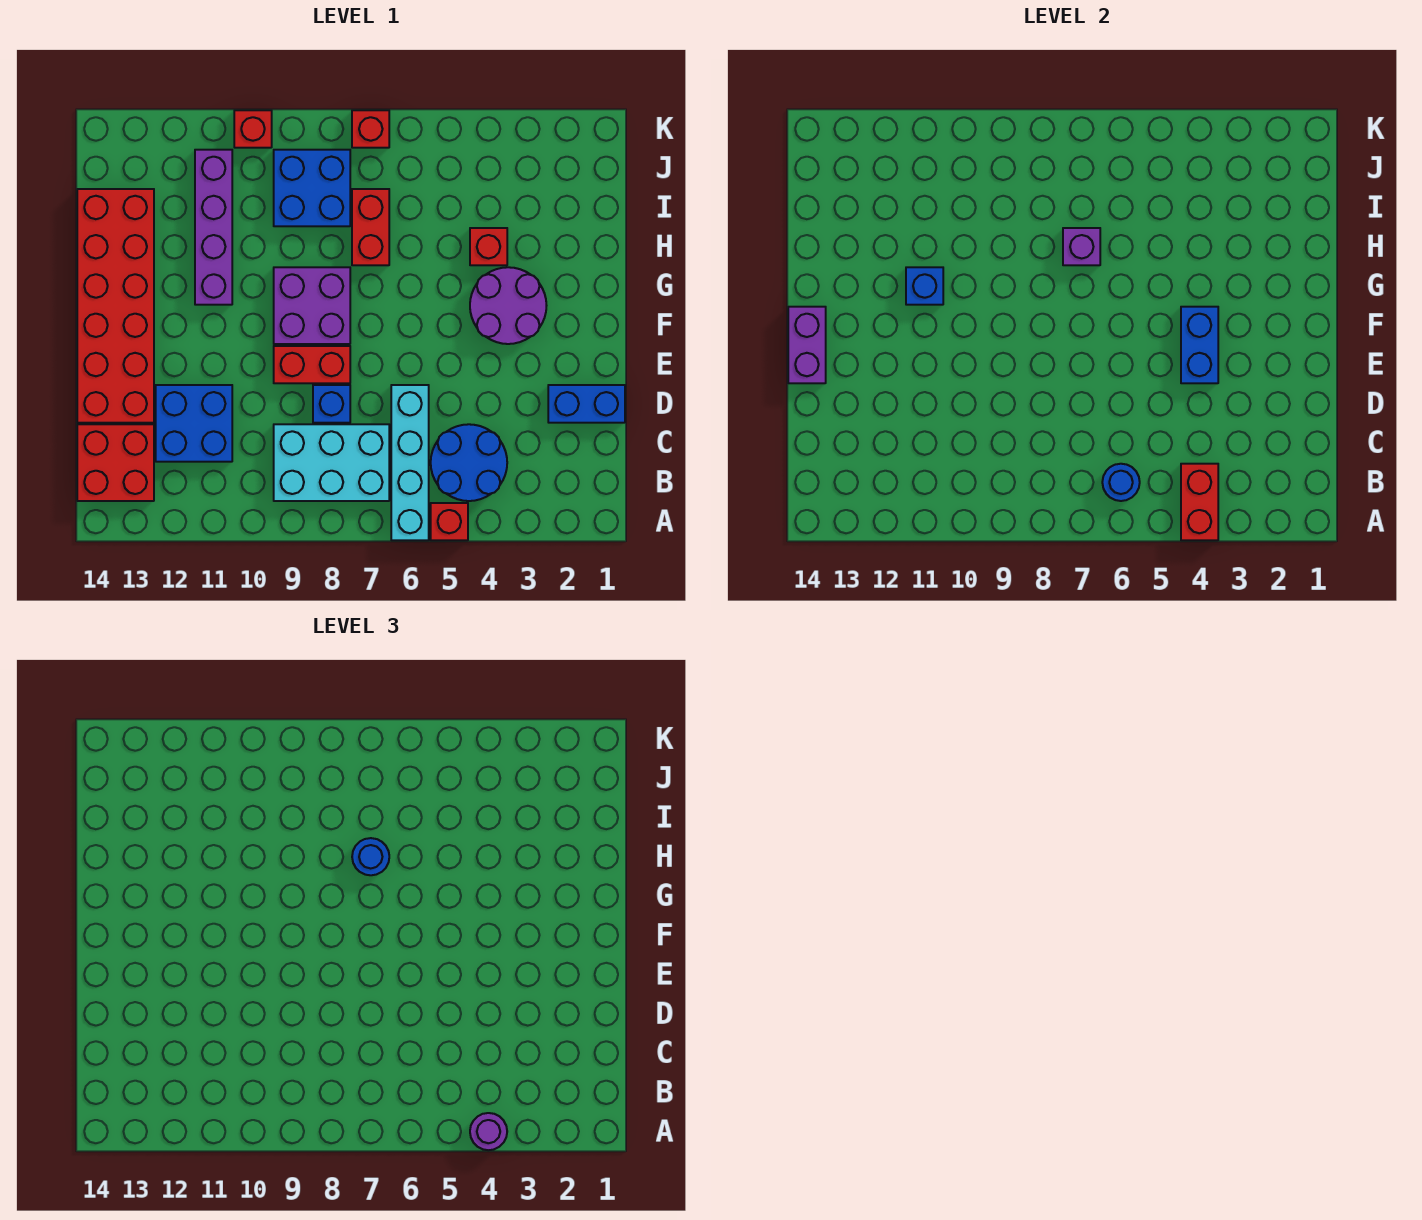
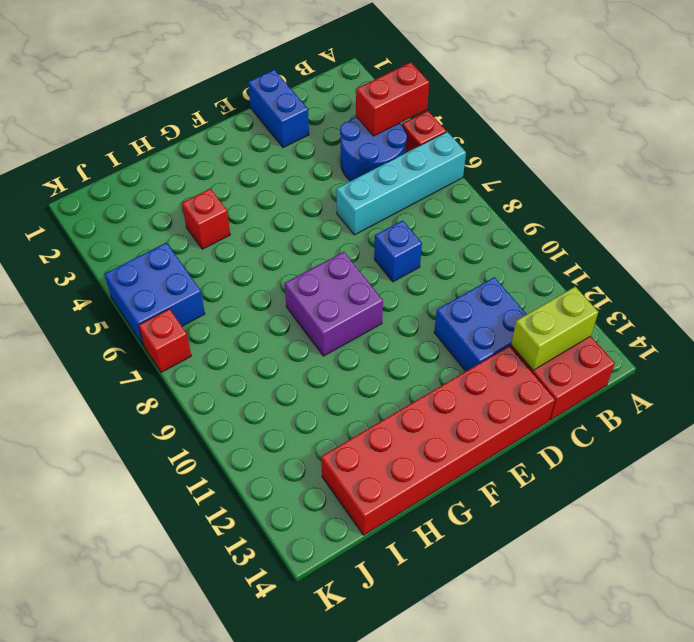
lime brick B13:C13 level 2 -> none
blue brick J5:K6 level 1 -> blue brick I8:J9 level 1
none -> cyan brick B7:C9 level 1
none -> red brick E8:E9 level 1
none -> purple round brick F3:G4 level 1

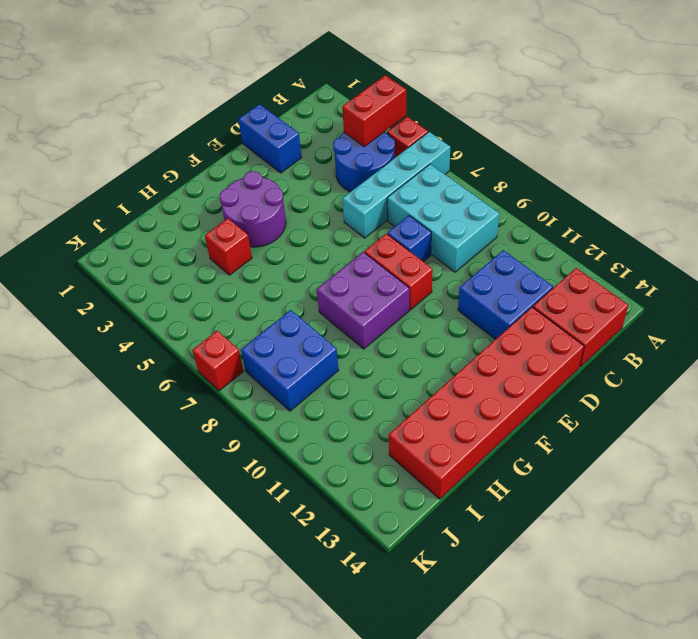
none -> purple brick G11:J11 level 1
none -> red brick H7:I7 level 1
none -> red brick K10 level 1

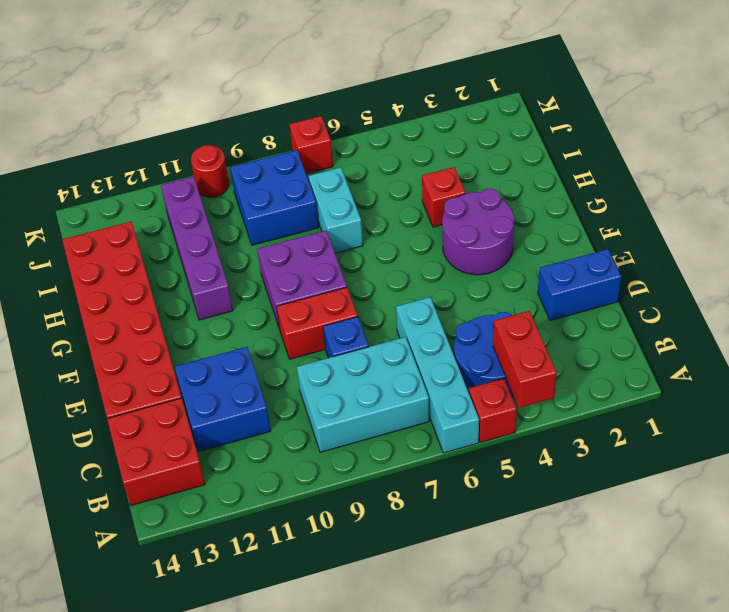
cyan brick H7:I7 level 1 -> red brick H7:I7 level 1
red round brick K10 level 1 -> red brick K10 level 1
none -> blue round brick B6 level 2
none -> blue brick E4:F4 level 2
none -> purple brick E14:F14 level 2

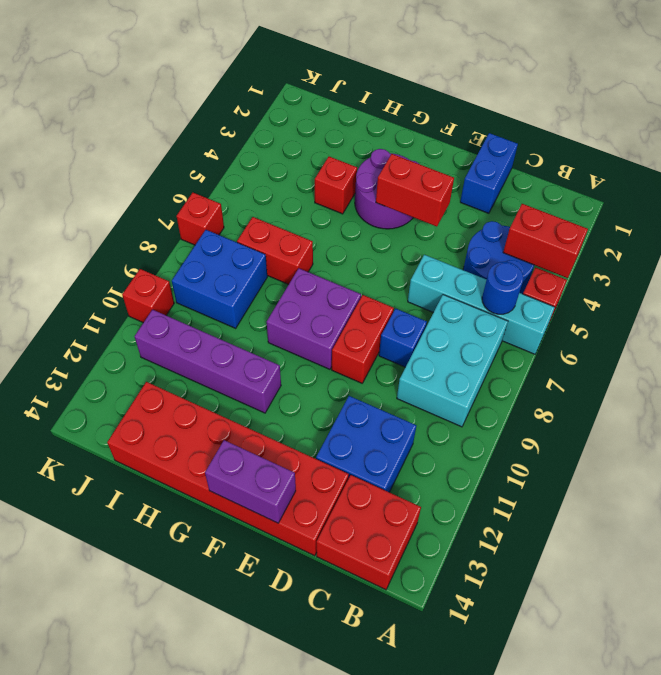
red brick E4:F4 level 2 -> blue brick E4:F4 level 2
none -> blue brick G11 level 2
none -> purple brick H7 level 2
none -> purple round brick A4 level 3

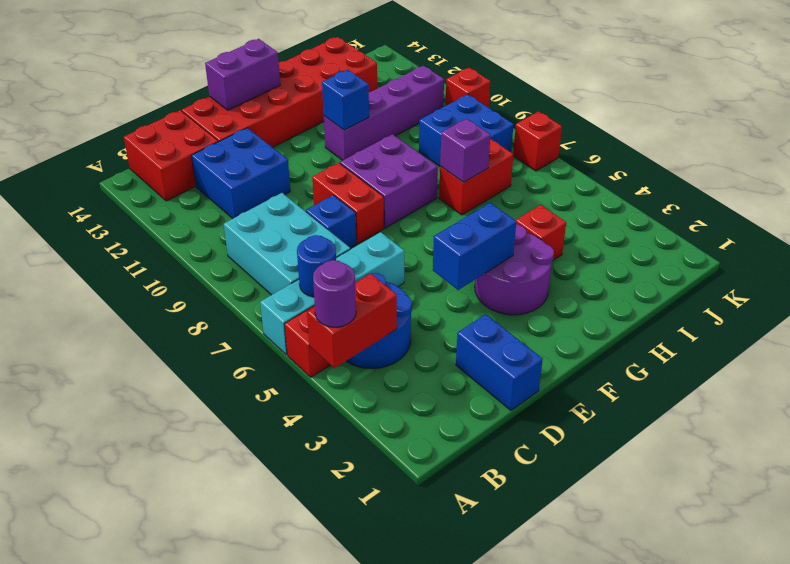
none -> blue round brick H7 level 3

